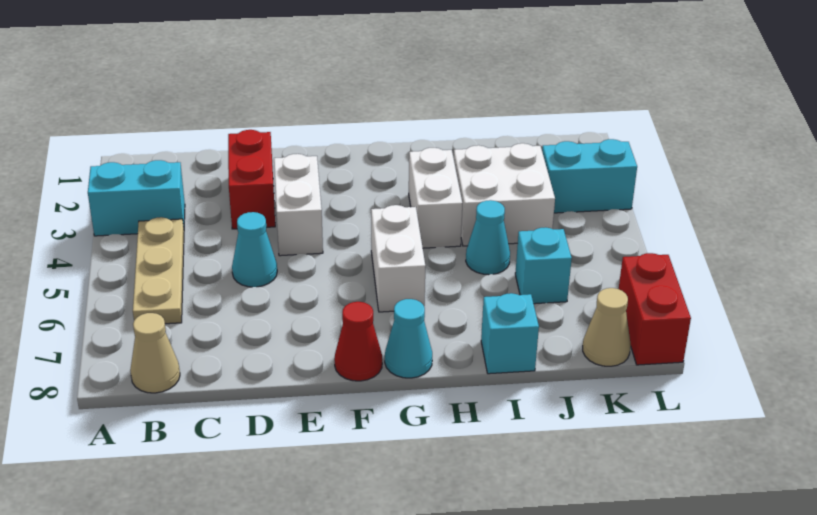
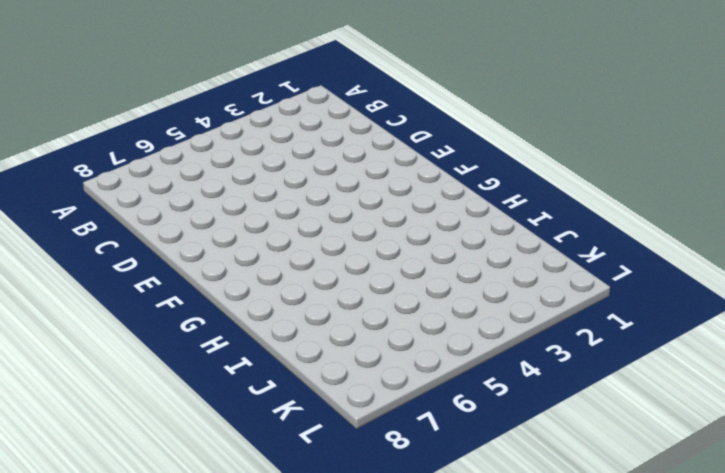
none -> cyan brick A3:B3 level 1
none -> tan plate B4:B6 level 1
none -> tan cone B8 level 1

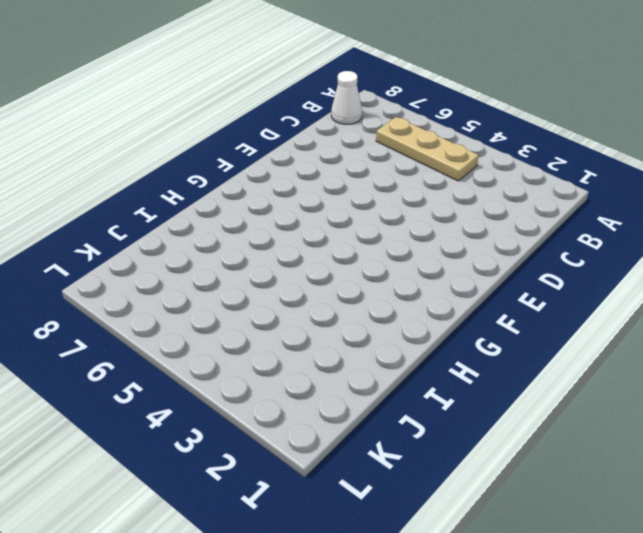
white cone B8 level 1 -> tan cone B8 level 1
none -> cyan brick A3:B3 level 1
none -> red brick D2:D3 level 1
none -> cyan cone D5 level 1

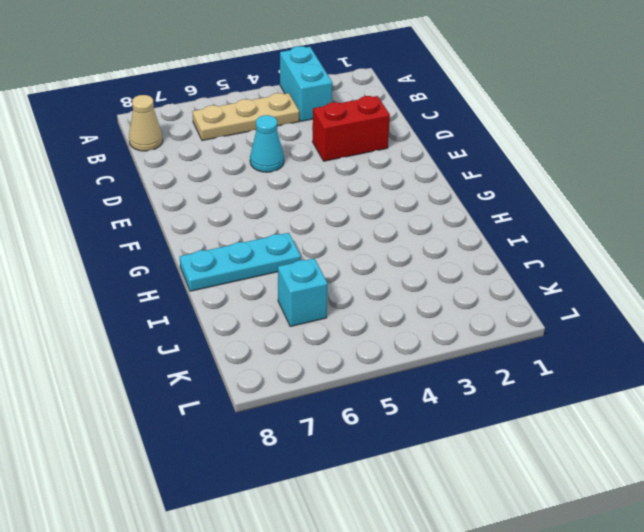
cyan plate H6:H8 level 1 -> none
none -> white brick E3:E4 level 1
none -> red cone F8 level 1
none -> white brick G5:G6 level 1

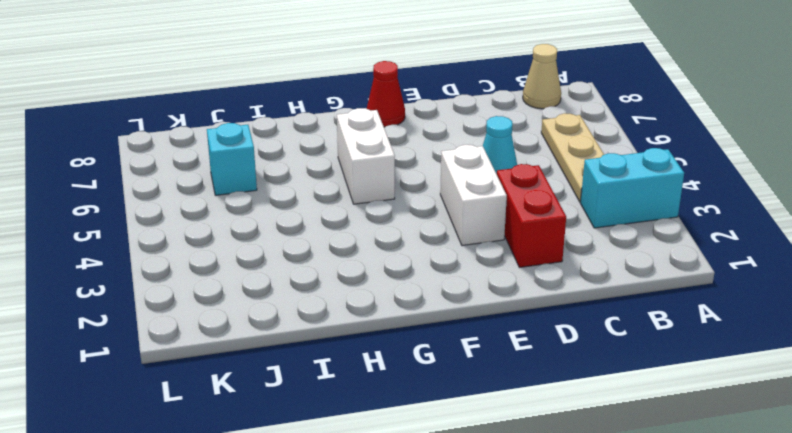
none -> cyan cone G8 level 1
none -> white brick H3:H4 level 1
none -> white brick I3:J4 level 1

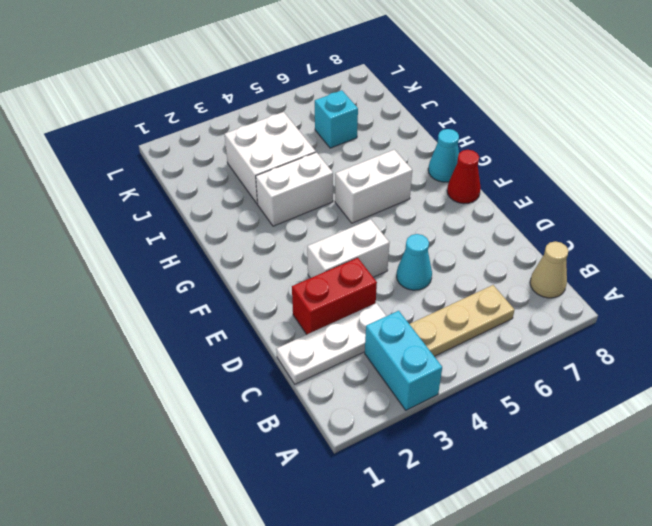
white plate C1:C3 level 1 -> none
none -> cyan cone I5 level 1
none -> cyan brick I8 level 1
none -> cyan brick K3:L3 level 1

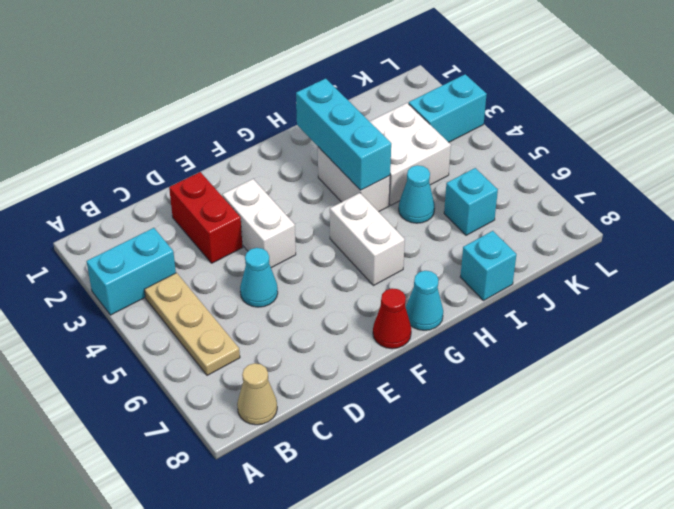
cyan brick H2:H4 level 2 -> none
none -> tan cone K8 level 1
none -> red brick L7:L8 level 1

